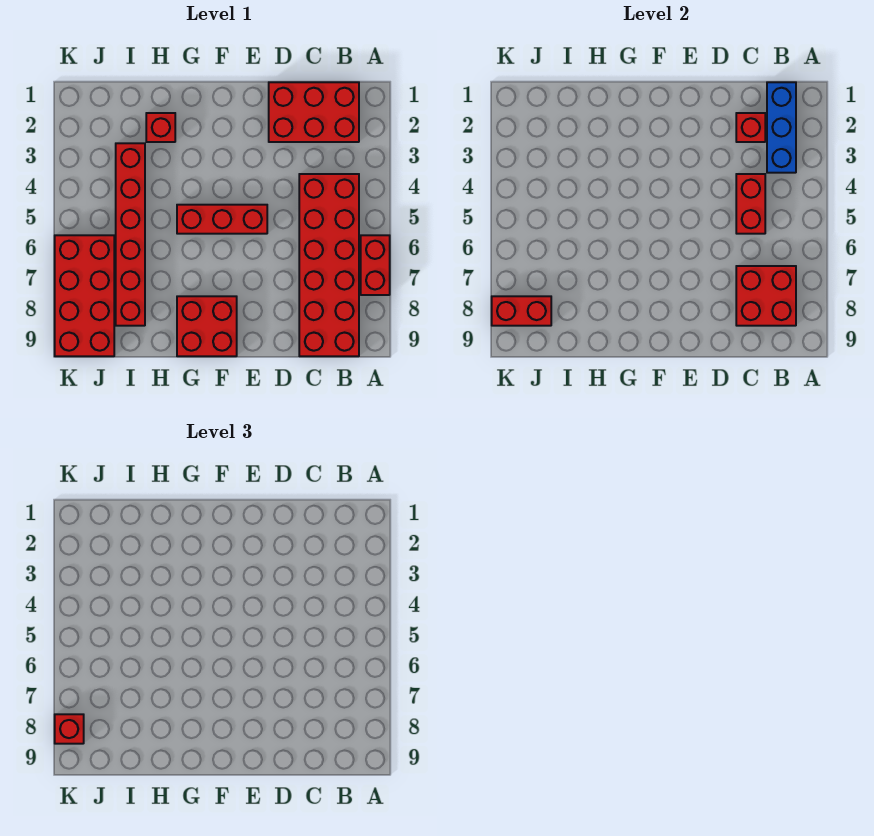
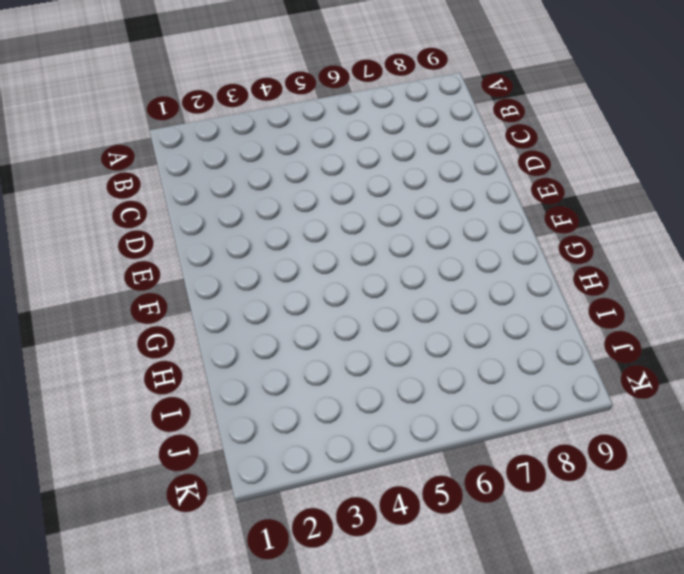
none -> red brick A6:A7 level 1
none -> red brick B1:D2 level 1
none -> red brick B4:C9 level 1

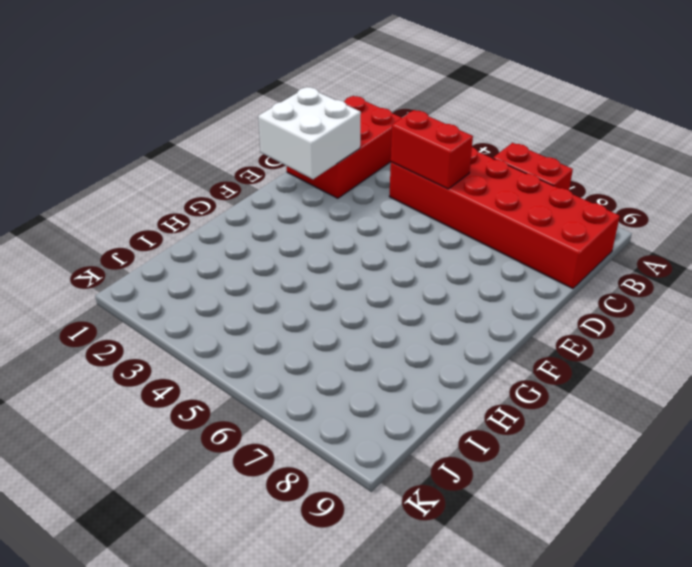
white brick D1:E2 level 2 -> none
none -> red brick E5:G5 level 1
none -> red brick F8:G9 level 1
none -> red brick H2 level 1

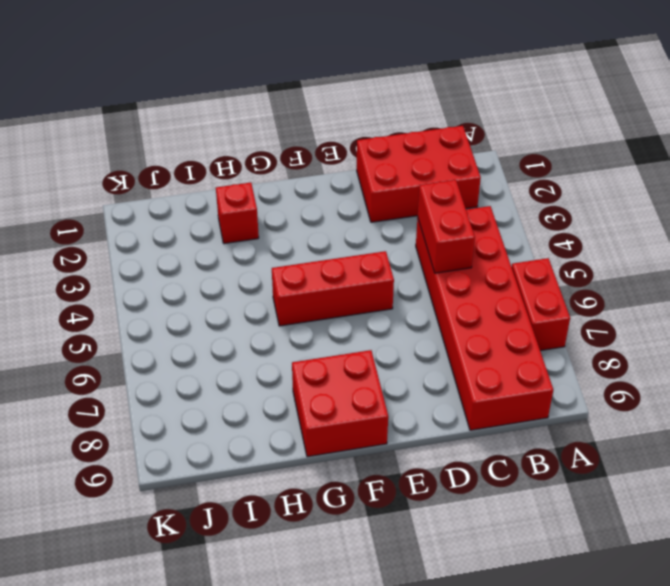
none -> red brick I3:I8 level 1
none -> red brick J6:K9 level 1
none -> blue brick B1:B3 level 2

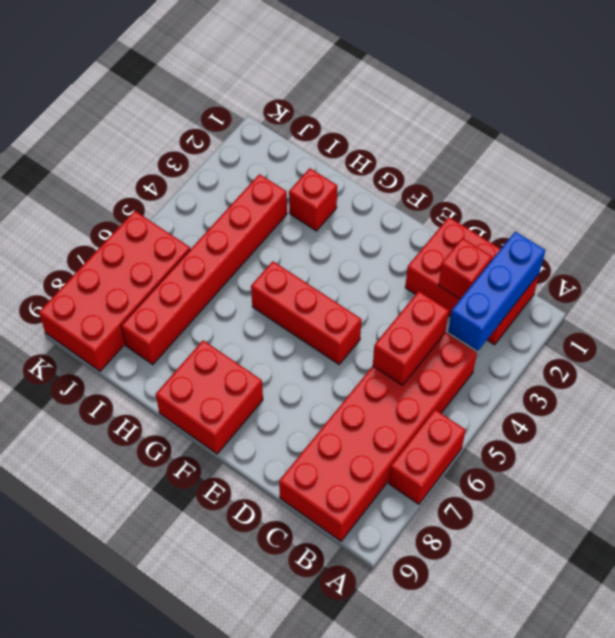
none -> red brick B7:C8 level 2
none -> red brick J8:K8 level 2
none -> red brick K8 level 3

